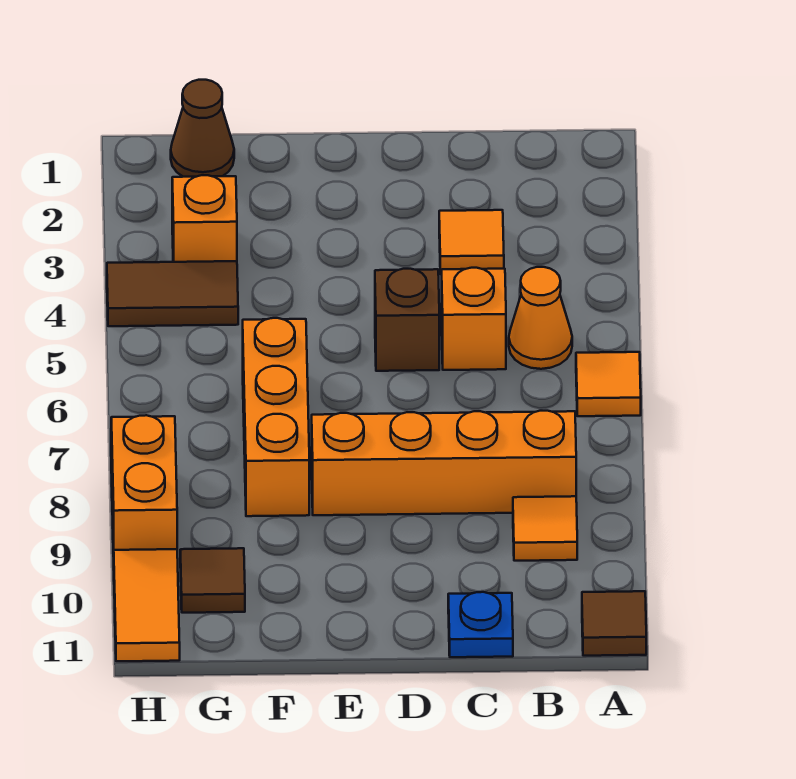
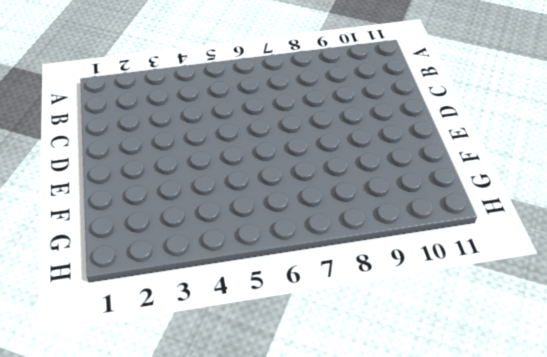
none -> orange tile A6 level 1
none -> brown tile A11 level 1
none -> orange cone B5 level 1

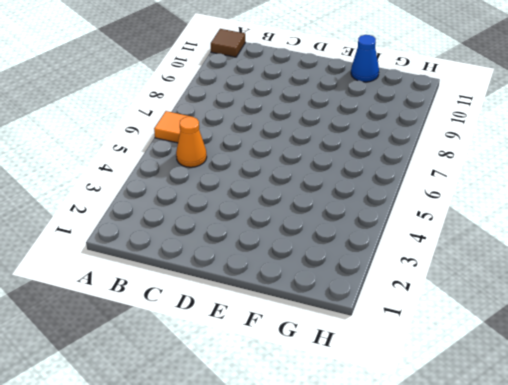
blue cone F11 level 1 -> none
none -> orange brick B8:E8 level 1
none -> orange tile B9 level 1
none -> orange tile C3 level 1

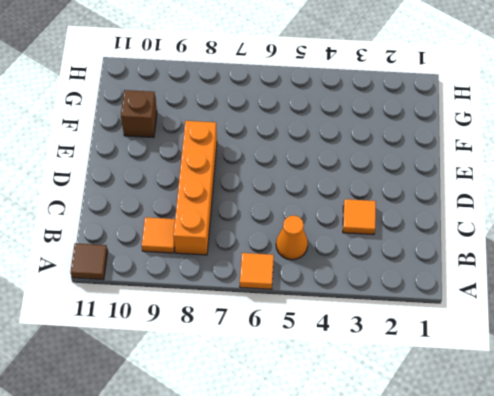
brown brick F10 level 1 -> brown brick D5 level 1
none -> orange brick C5 level 1
none -> blue plate C11 level 1
none -> orange brick F6:F8 level 1

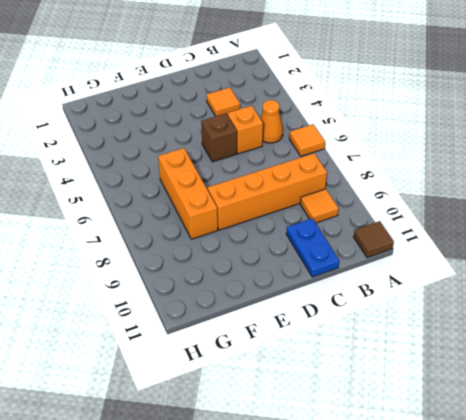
blue plate C10:C11 level 1 -> blue plate C11 level 1
none -> brown cone G1 level 1
none -> orange brick G3 level 1
none -> brown tile G4:H4 level 1

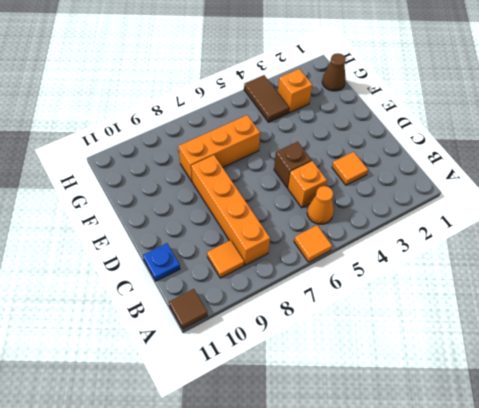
none -> brown tile G10 level 1
none -> orange brick H8:H9 level 1
none -> orange tile H10:H11 level 1

